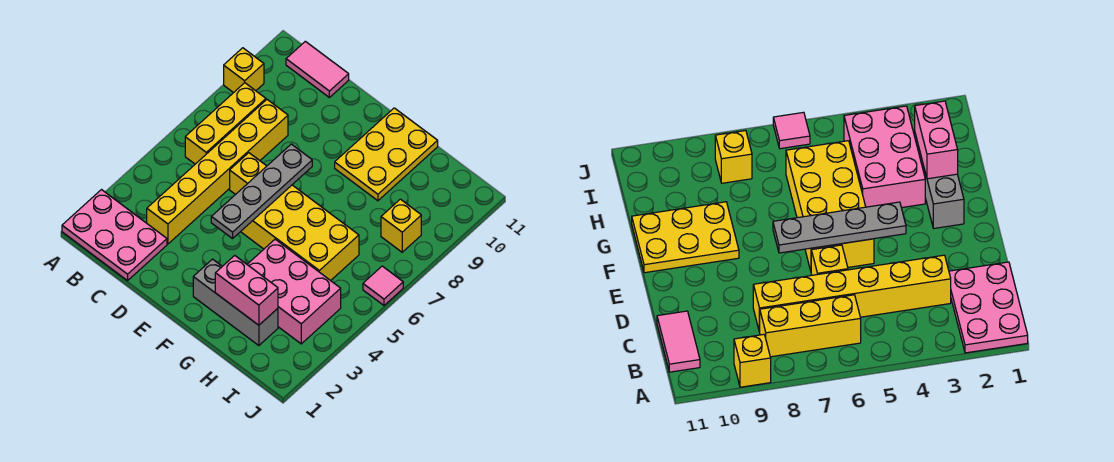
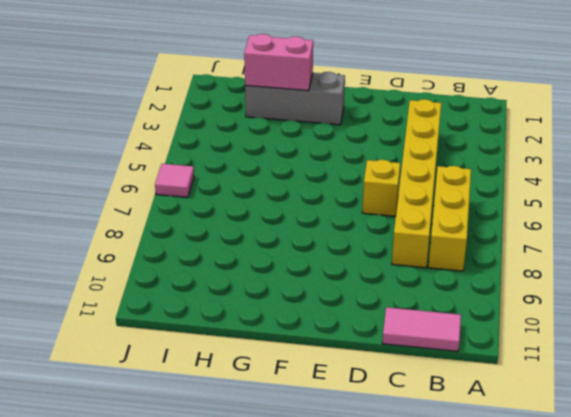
none -> pink plate A1:C2 level 1
none -> yellow brick A9 level 1
none -> yellow brick E5:H6 level 1

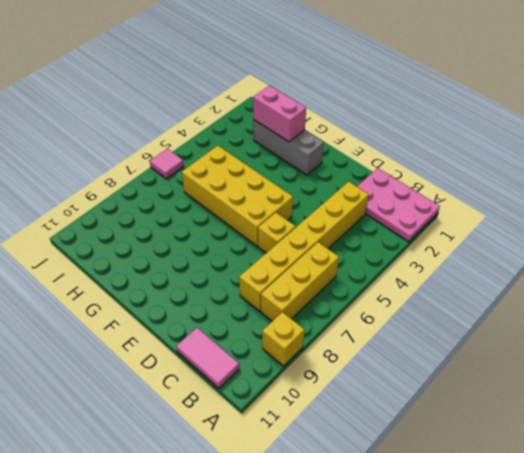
none -> yellow plate F9:G11 level 1
none -> pink brick G3:I4 level 1
none -> yellow brick I8 level 1

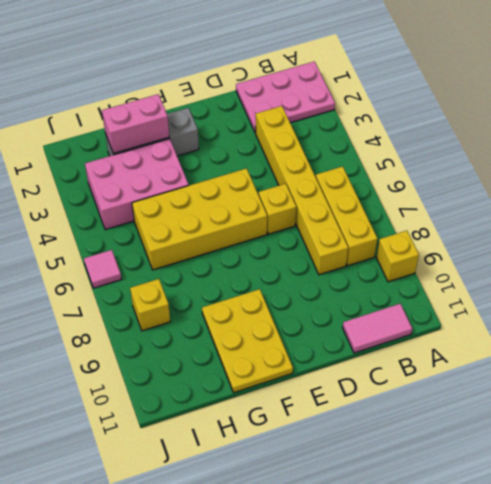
none -> grey plate E4:E7 level 2

